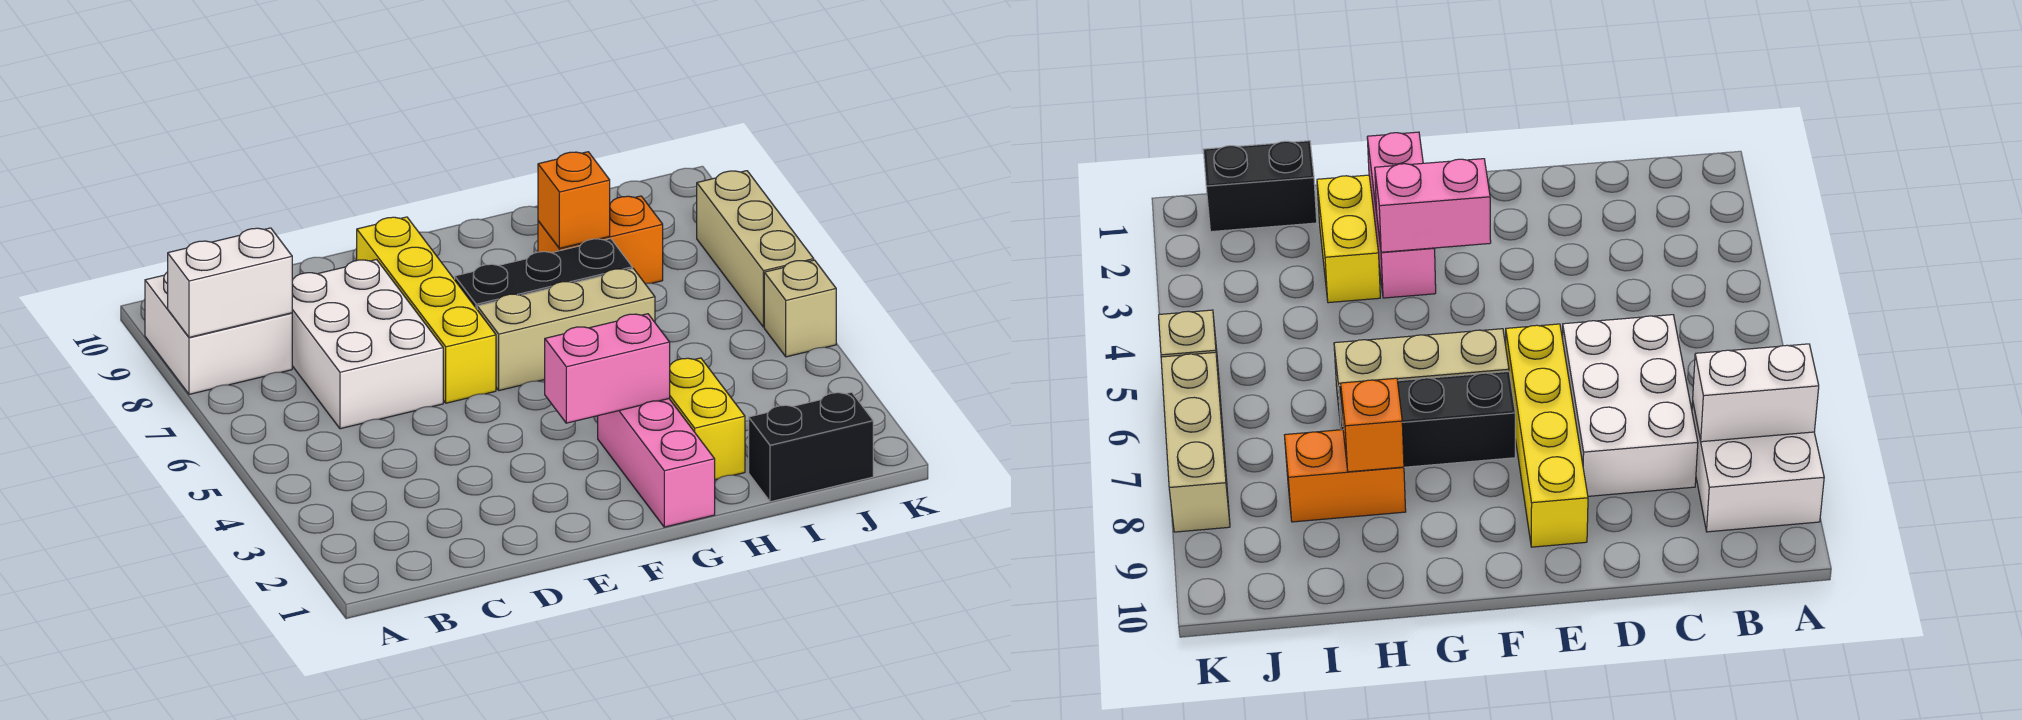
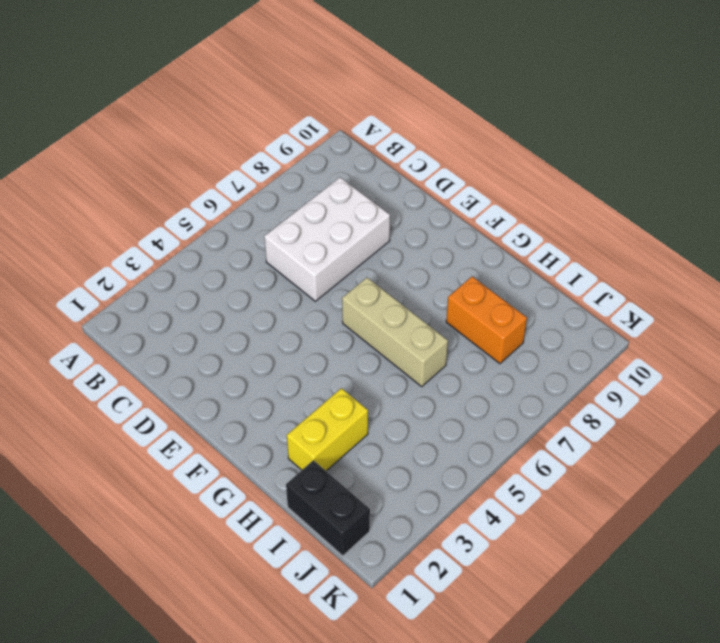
none -> white brick A8:B9 level 1
none -> yellow brick E6:E9 level 1
none -> black brick F7:H7 level 1

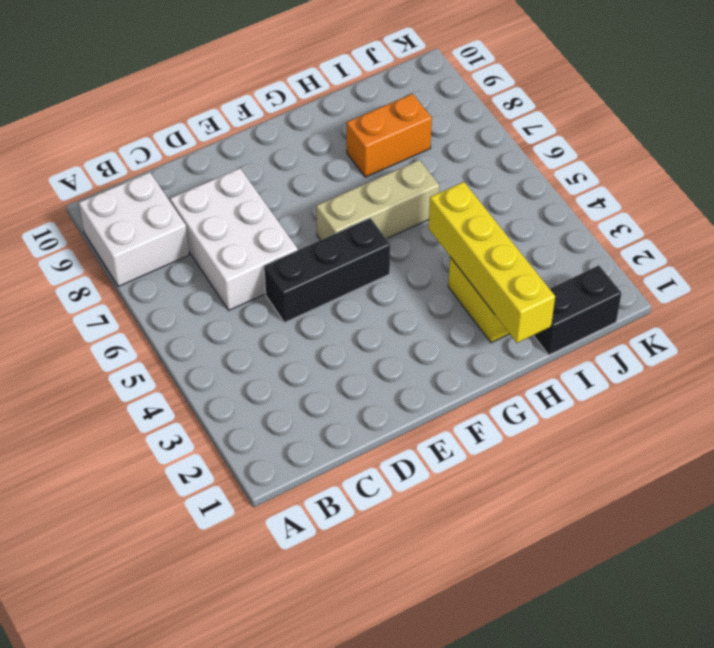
black brick D5:F5 level 1 -> black brick F7:H7 level 1
yellow brick H1:H4 level 2 -> yellow brick E6:E9 level 1
none -> pink brick G1:G3 level 1
none -> tan brick K5 level 1
none -> tan brick K6:K8 level 1

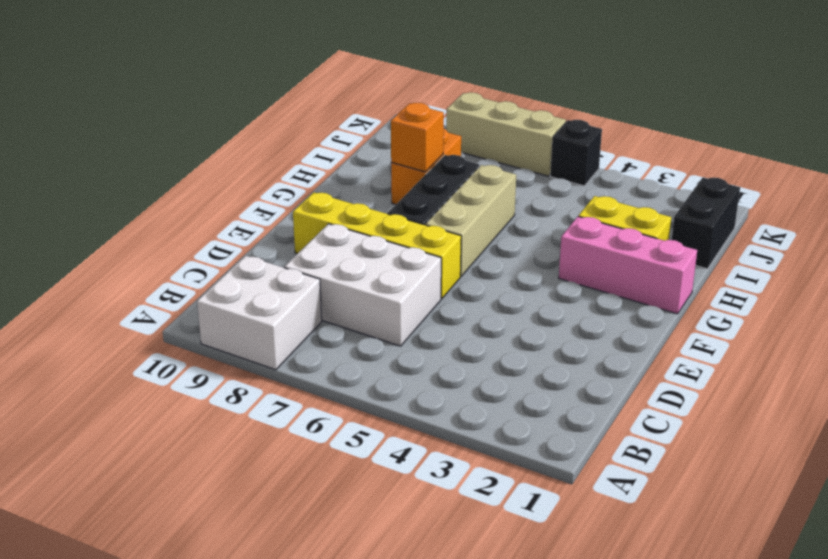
black brick K5 level 1 -> tan brick K5 level 1
none -> white brick A8:B8 level 2
none -> pink brick F3:G3 level 2

